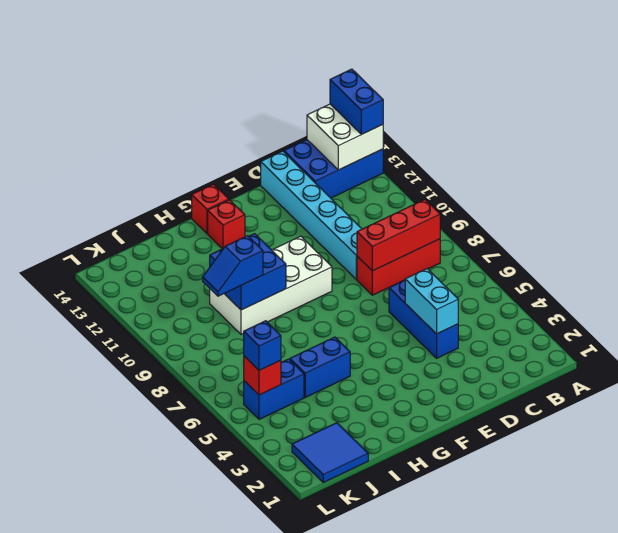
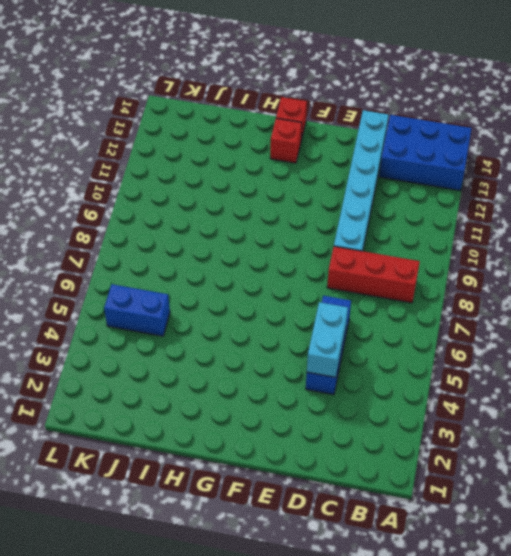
none -> white brick F9:I10 level 1
none -> blue brick H5:I5 level 1
none -> blue tile J1:K2 level 1

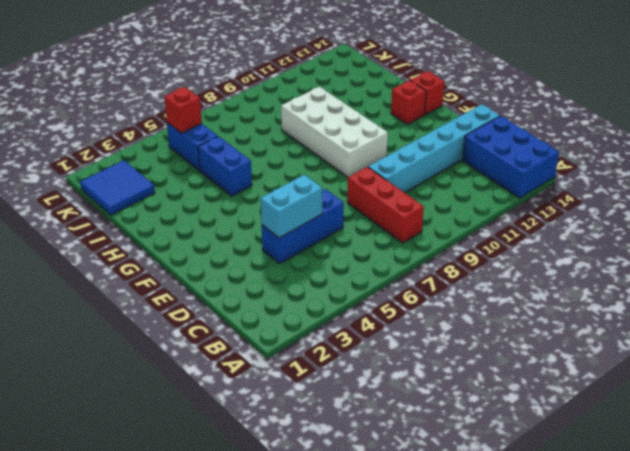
none -> white brick A13:B14 level 2
none -> red brick B8:D8 level 2
none -> blue brick H9:I10 level 2

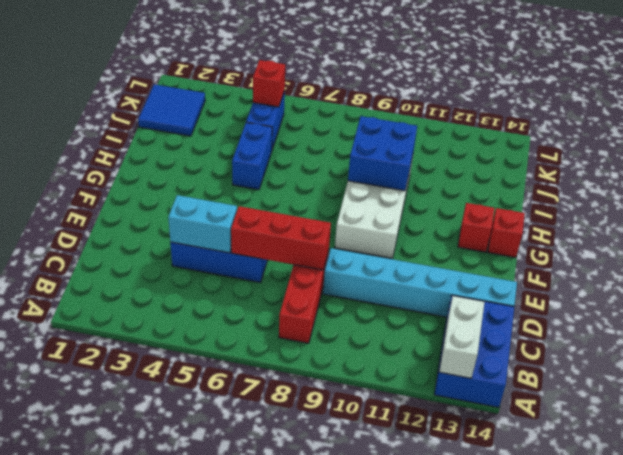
white brick A13:B13 level 2 -> white brick A13:B14 level 2
red brick D6:D8 level 2 -> red brick B8:D8 level 2
none -> blue brick A13:A14 level 3
none -> blue slope I9:J9 level 3 top I
none -> blue brick K5 level 3

